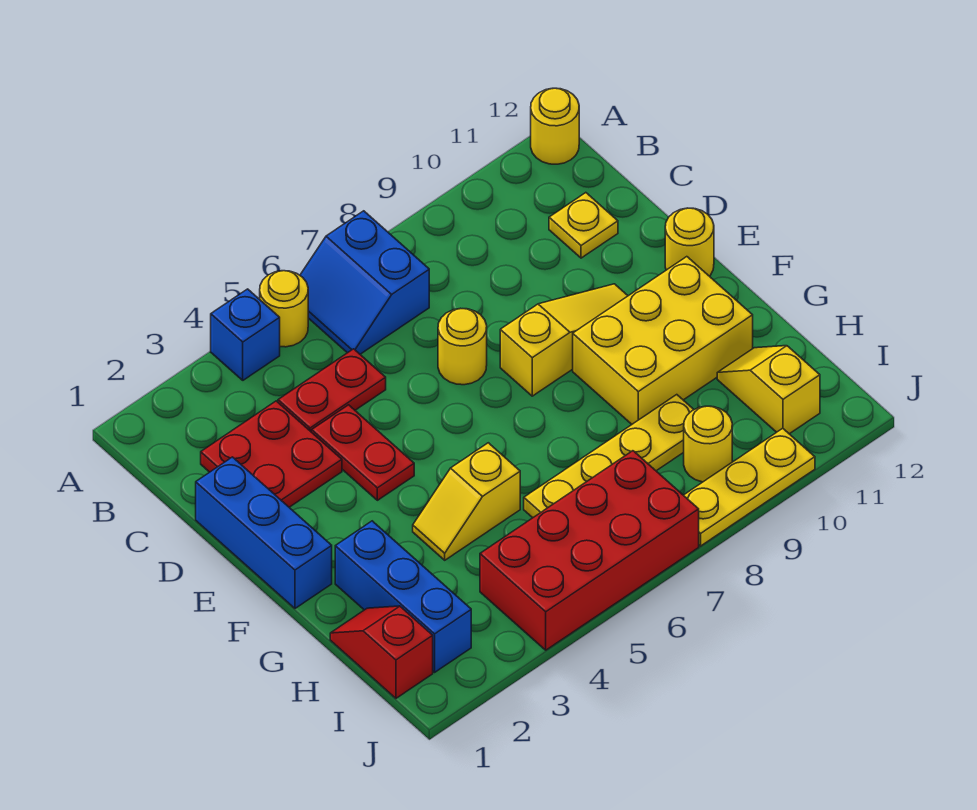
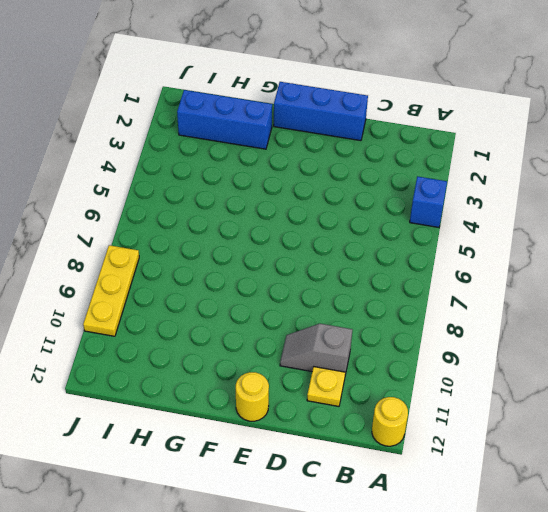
grey slope C10:D10 level 1 top C -> none
none -> yellow round brick A5 level 1
none -> blue slope A6:B7 level 1 top 7
none -> red plate C2:D3 level 1

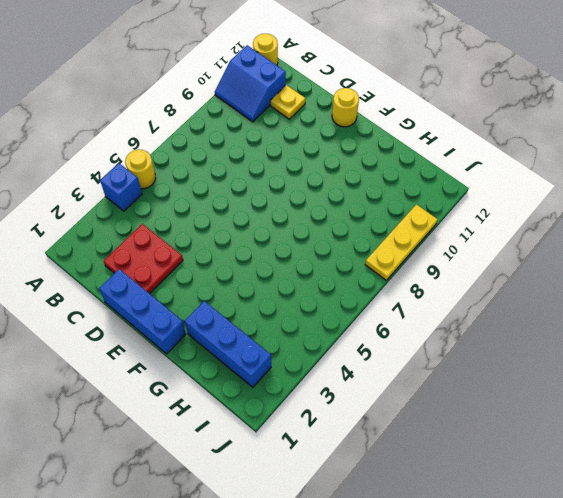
blue slope A10:B11 level 1 top 11 -> blue slope A6:B7 level 1 top 7
none -> red plate C4:C5 level 1
none -> red plate D4:E4 level 1
none -> yellow round brick D7 level 1

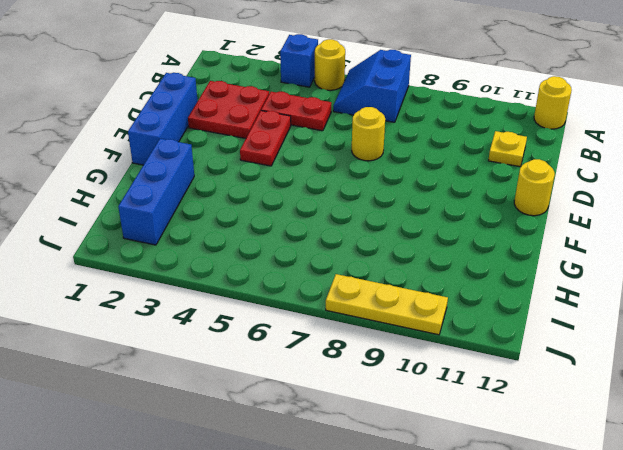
none -> yellow slope E8:E10 level 1 top 8
none -> yellow brick F9:G11 level 1
none -> yellow slope G4:G5 level 1 top 5

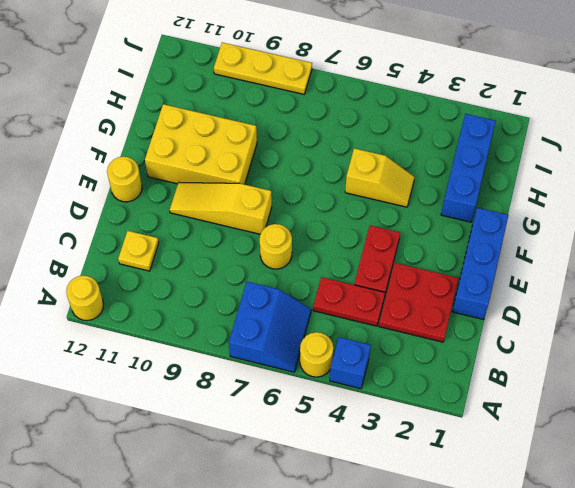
none -> red slope H1:I1 level 1 top I
none -> yellow plate H6:H9 level 1
none -> yellow slope H11:I11 level 1 top I

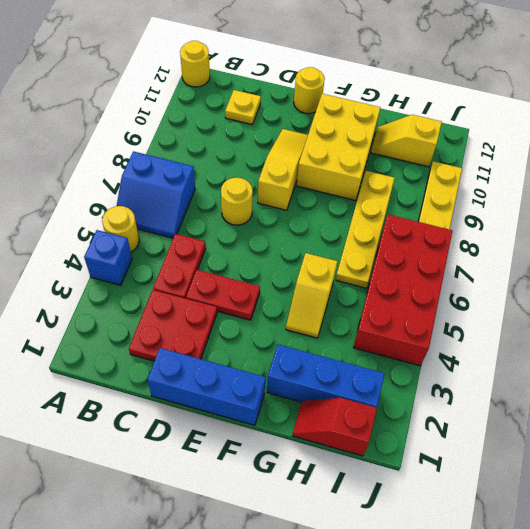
none -> yellow round brick I9 level 1

